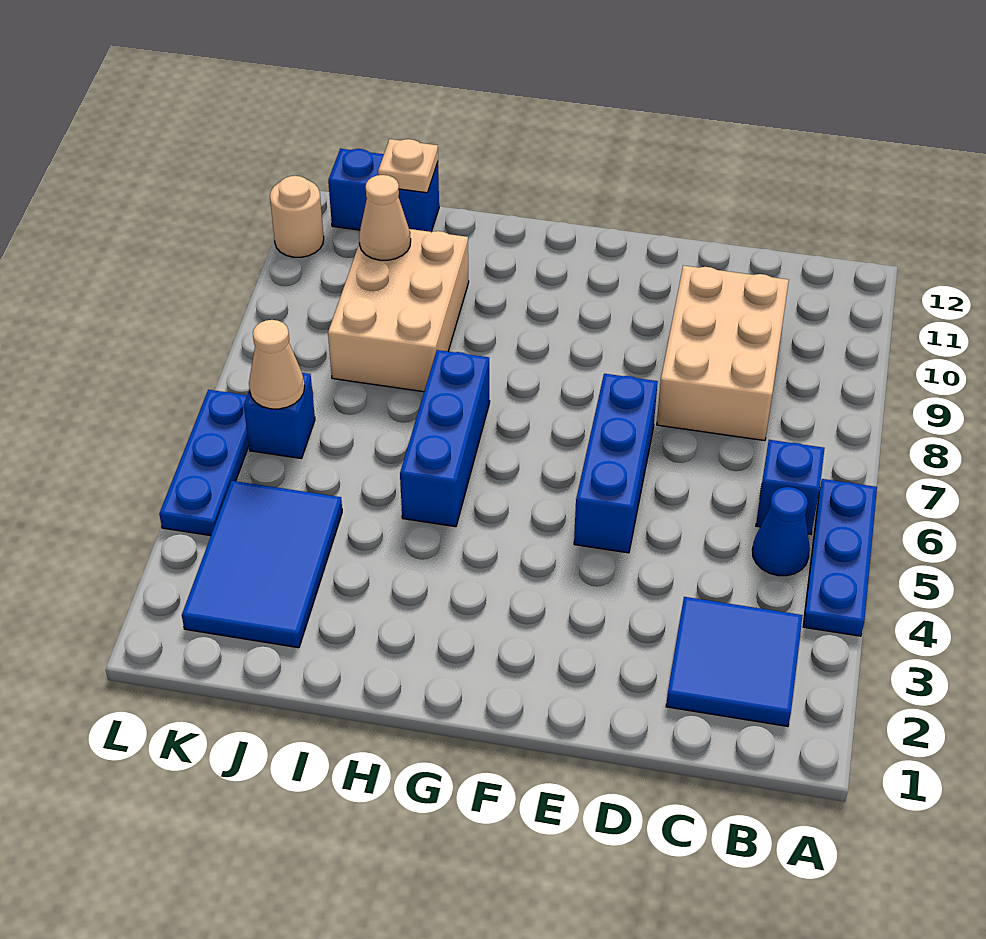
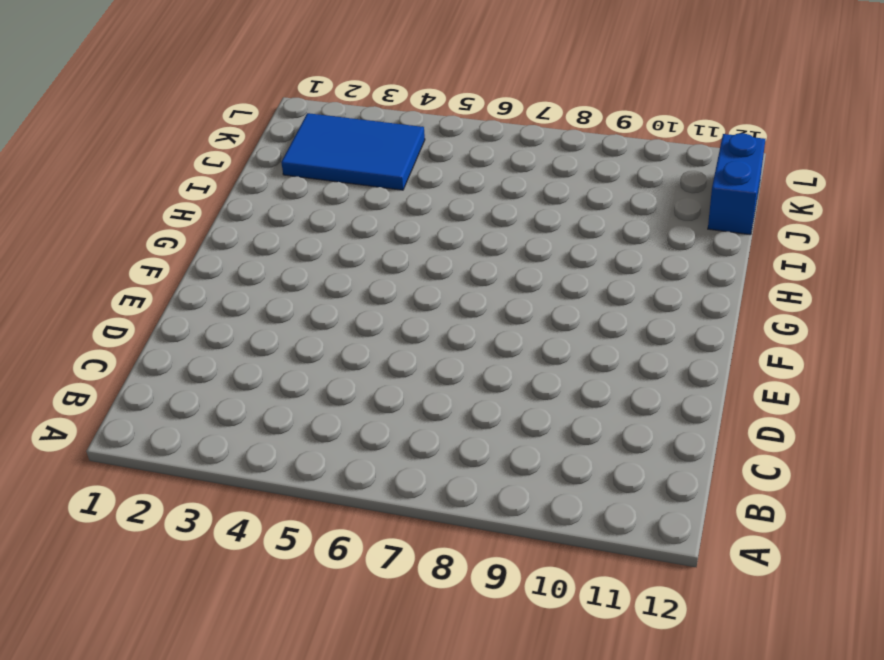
none -> blue plate A4:A6 level 1
none -> blue tile B2:C3 level 1
none -> blue cone B5 level 1

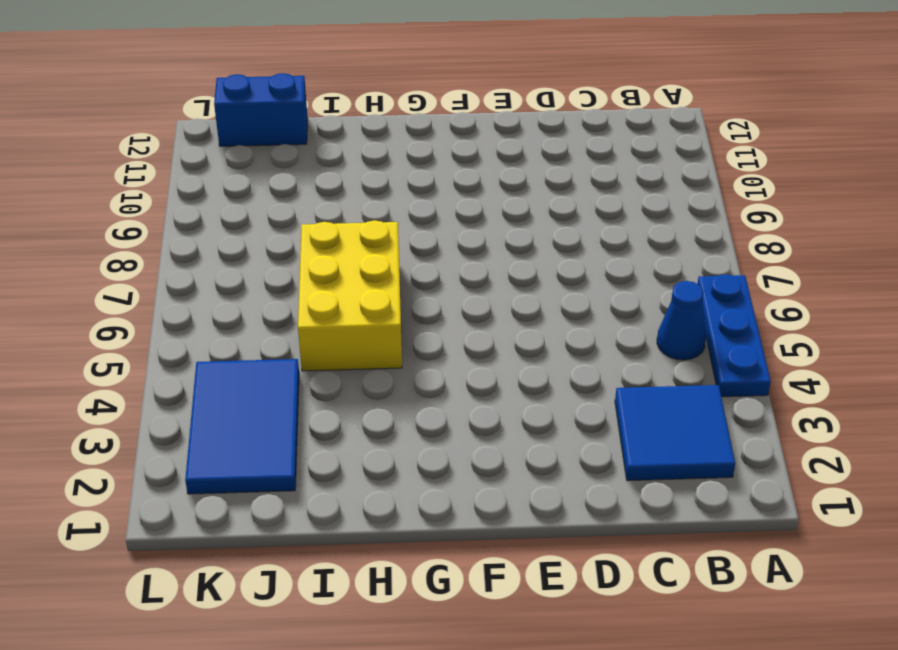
yellow brick H5:I7 level 1 -> blue brick H5:H7 level 1
none -> blue brick B6 level 1
none -> tan brick C8:D10 level 1
none -> blue brick E5:E7 level 1

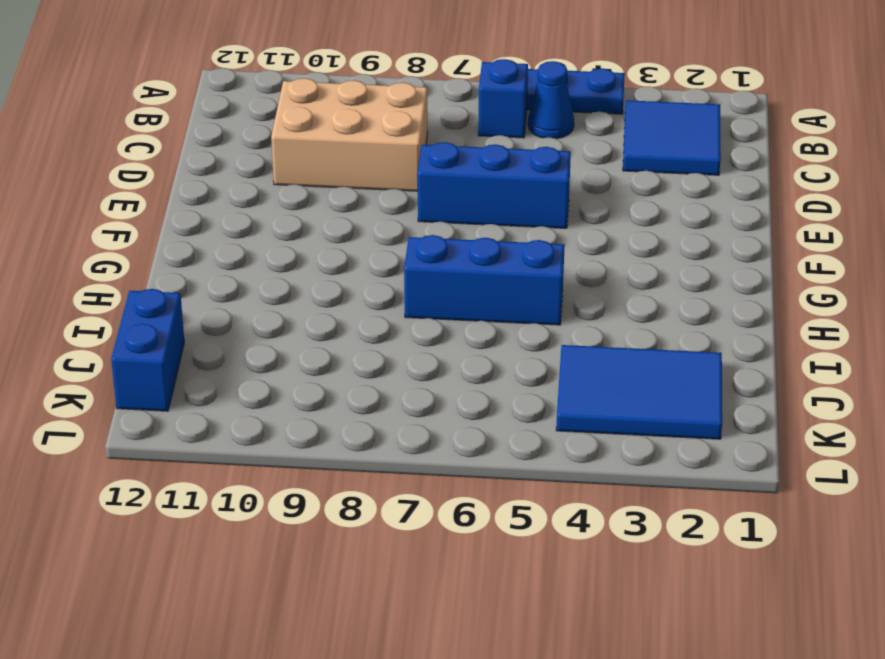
none -> tan brick I8:J10 level 1
none -> blue brick K6 level 1
none -> blue plate L4:L6 level 1

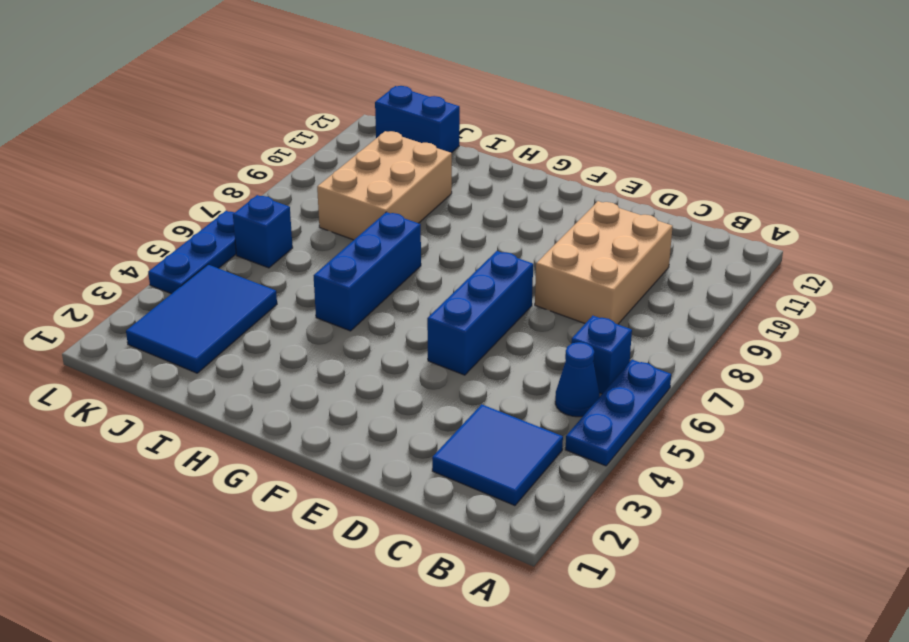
none -> tan round brick L11 level 1
none -> tan cone J10 level 2
none -> tan plate J12 level 2

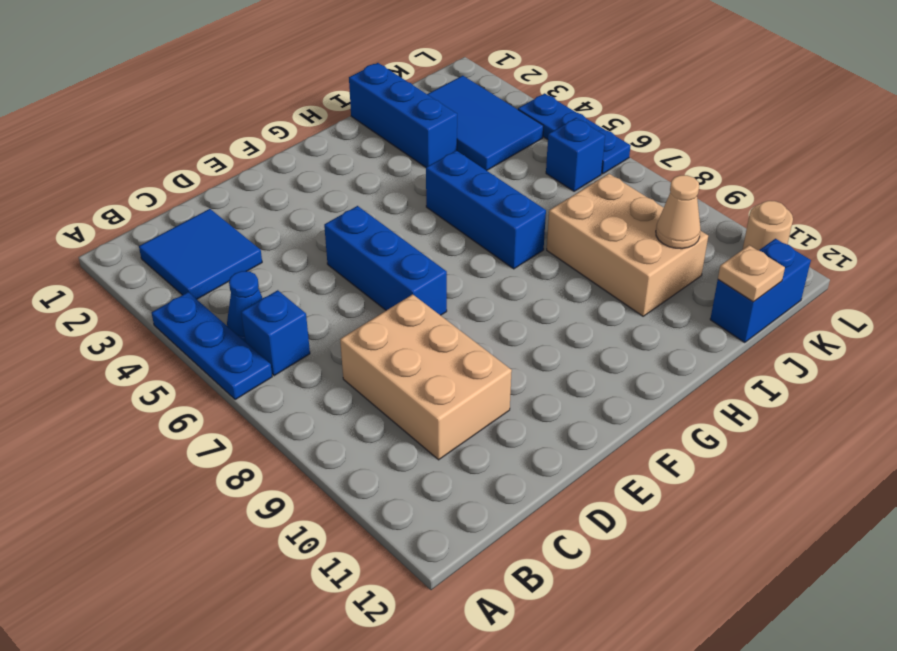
blue brick I1:I3 level 1 -> none
none -> tan cone K6 level 2

